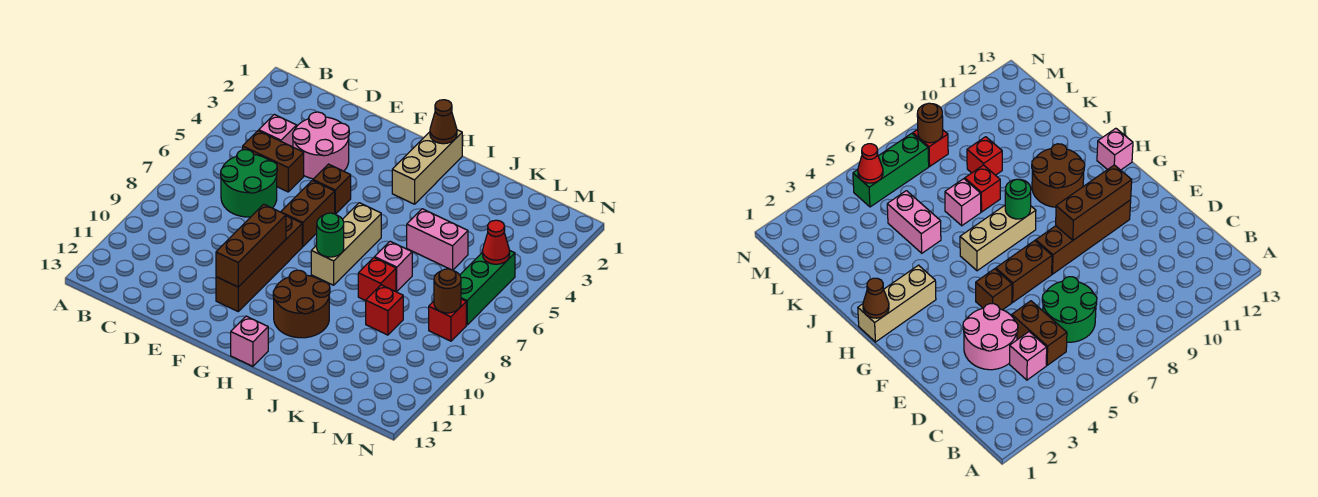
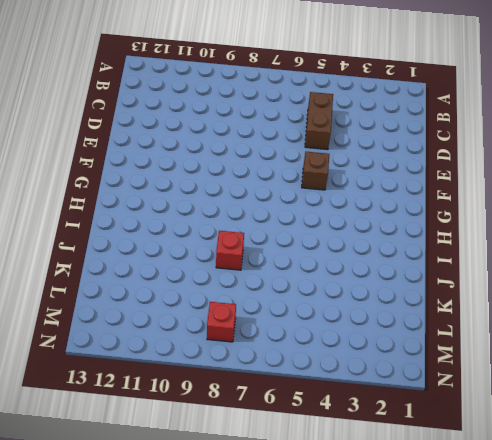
none -> pink brick C4 level 1
none -> green round brick C6:D7 level 1
none -> pink round brick D3:E4 level 1

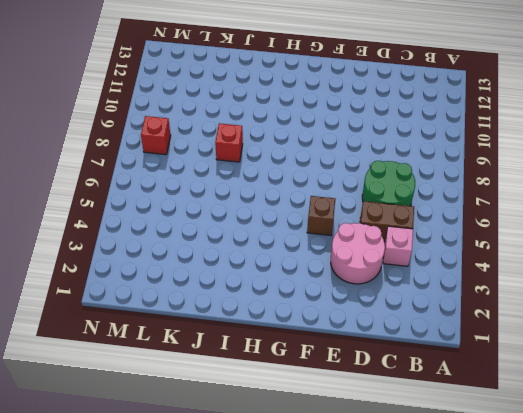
none -> brown brick F6:F7 level 1
none -> brown brick F8:F11 level 1
none -> tan brick H1:H3 level 1

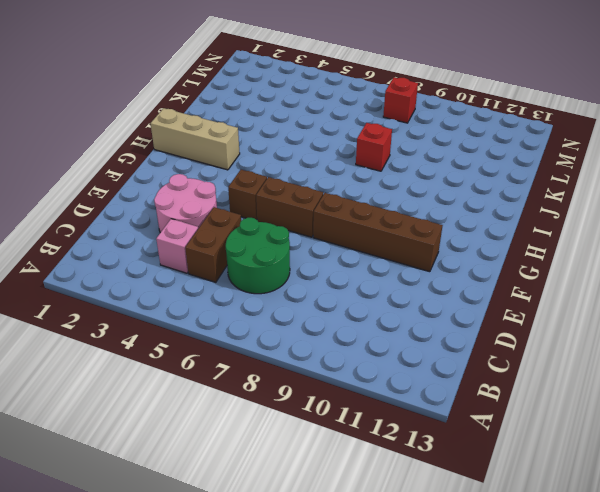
none -> tan brick H6:H8 level 1
none -> brown round brick H10:I11 level 1
none -> pink brick H13 level 1

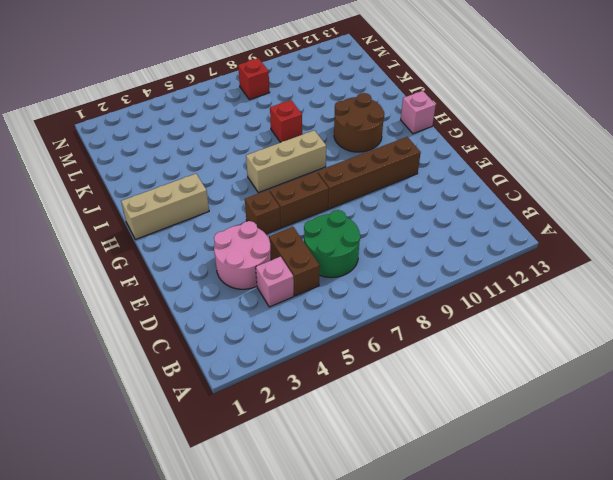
none -> pink brick J5:K5 level 1
none -> pink brick J7 level 1
none -> red brick K9 level 1

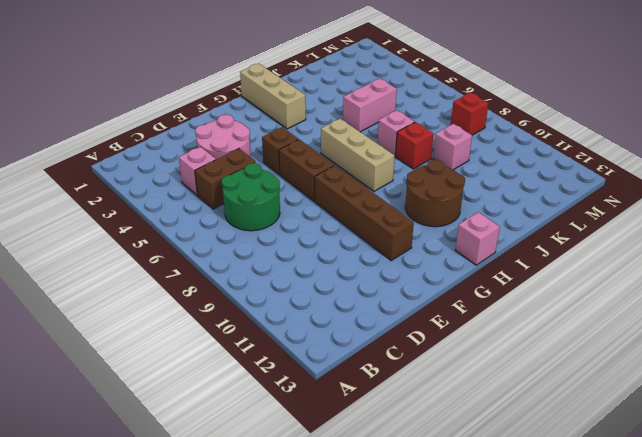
pink brick K9 level 1 -> red brick K9 level 1
none -> green brick M5:M7 level 1
none -> brown brick F9:F11 level 2
none -> brown cone H1 level 2

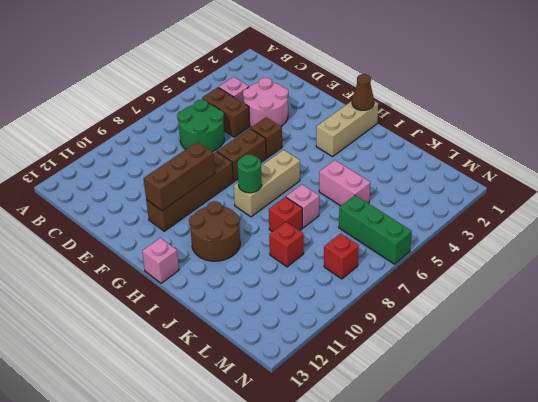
green brick L6:N6 level 1 -> green brick M5:M7 level 1
none -> red cone M5 level 2
none -> brown round brick M8 level 2

